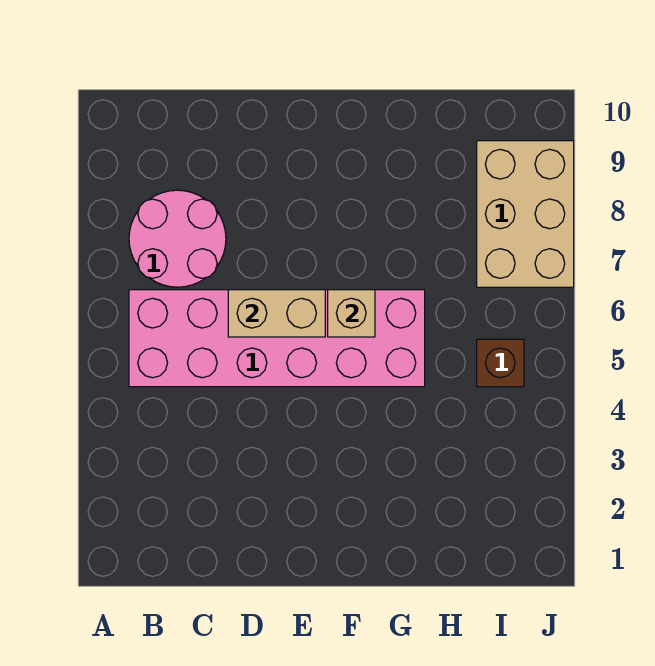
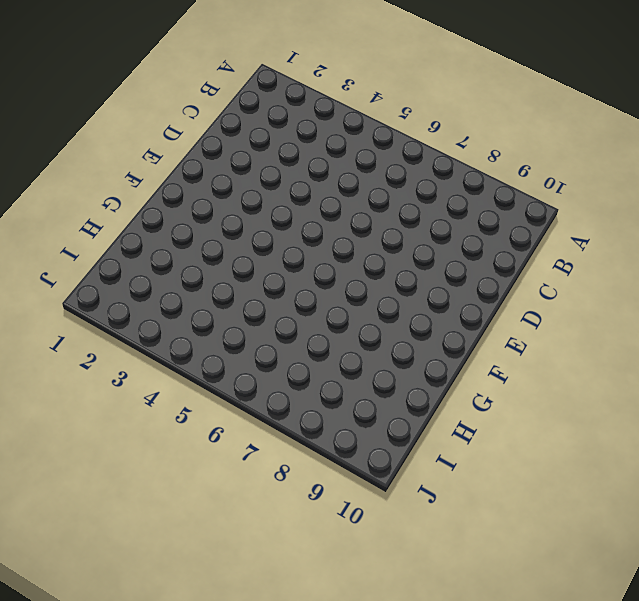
none -> pink brick B5:G6 level 1
none -> pink round brick B7:C8 level 1

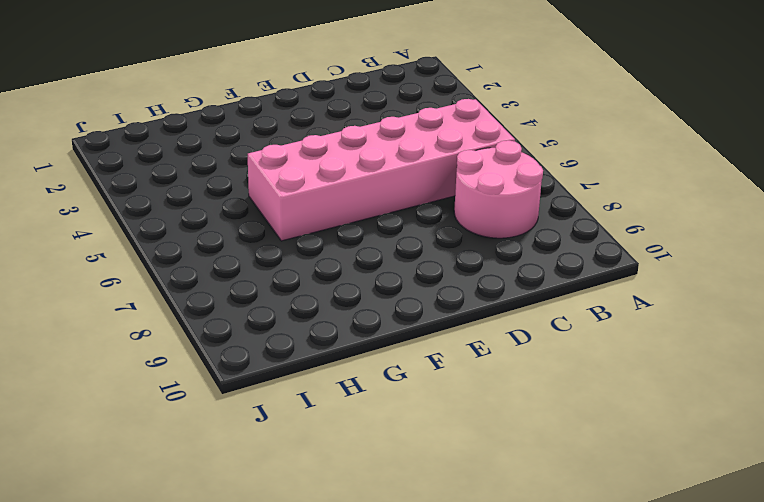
none -> brown brick I5 level 1
none -> tan brick I7:J9 level 1

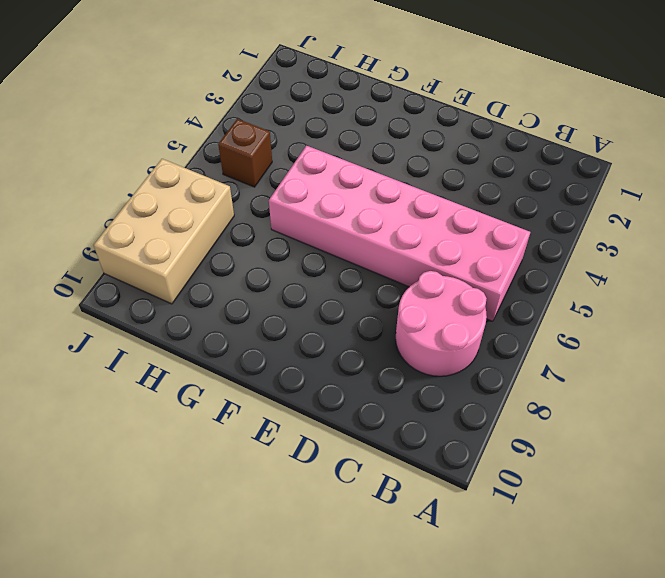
none -> tan brick D6:E6 level 2
none -> tan brick F6 level 2

